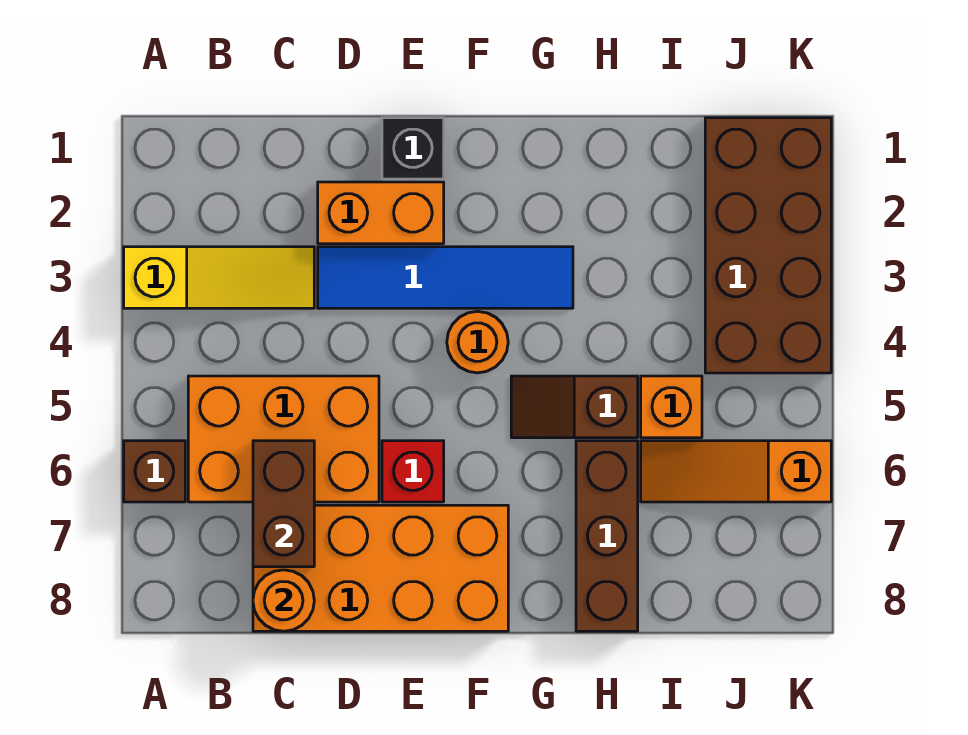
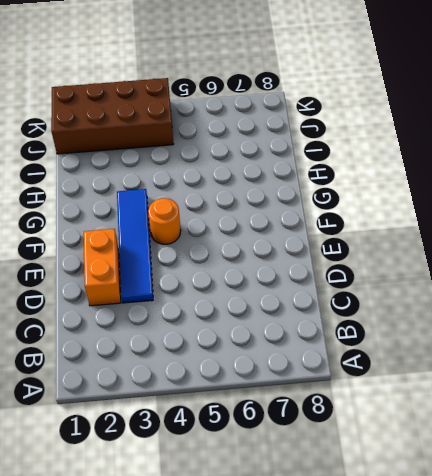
none -> yellow slope A3:C3 level 1 top A
none -> brown brick A6 level 1
none -> orange brick B5:D6 level 1

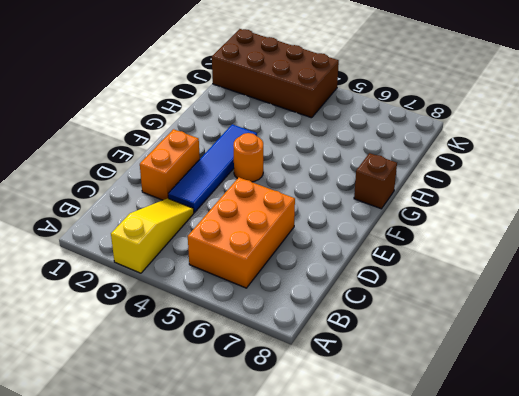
brown brick G8 level 1 -> brown brick A6 level 1
none -> orange brick C7:F8 level 1
none -> black brick E1 level 1
none -> red brick E6 level 1

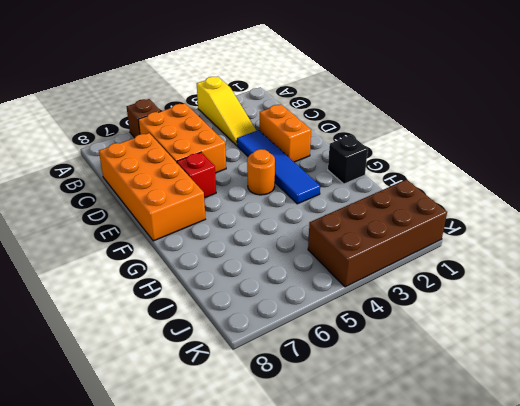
black brick G1 level 1 -> black brick E1 level 1
none -> brown slope G5:H5 level 1 top H
none -> brown brick H6:H8 level 1
none -> orange brick I5 level 1

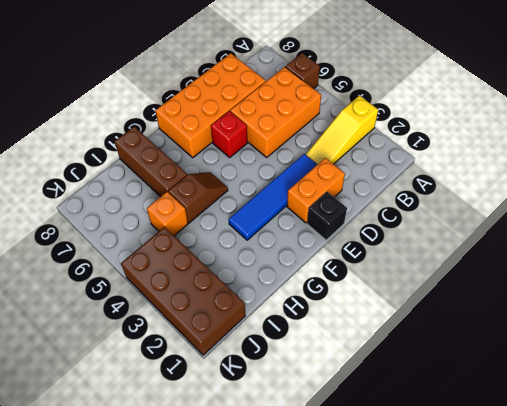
none -> orange round brick F4 level 1
none -> orange slope I6:K6 level 1 top K
none -> brown brick C6:C7 level 2

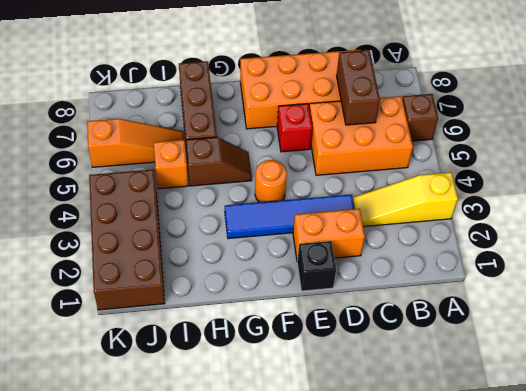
none -> orange round brick C8 level 2

